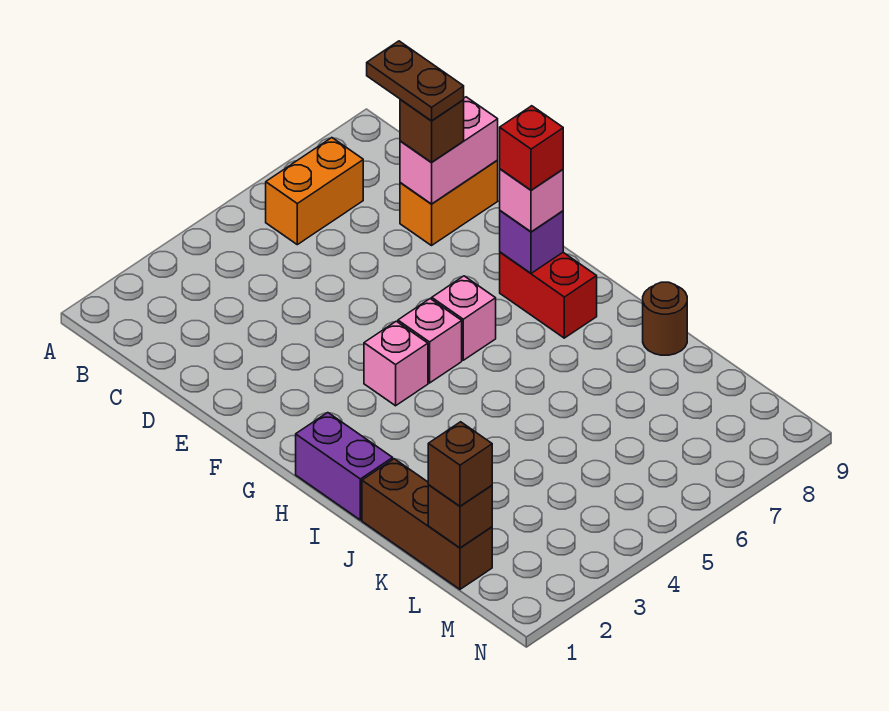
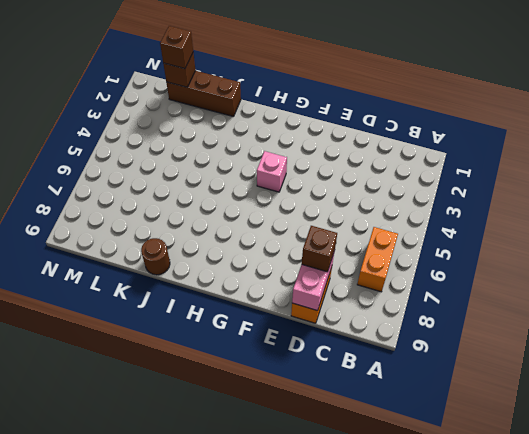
none -> pink brick G5 level 1
none -> pink brick G6 level 1
none -> red brick G8:H8 level 1

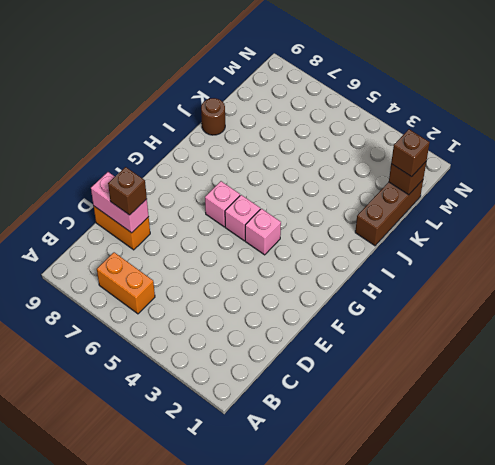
none -> red brick G8:H8 level 1
none -> purple brick H1:I1 level 1
none -> purple brick G8 level 2

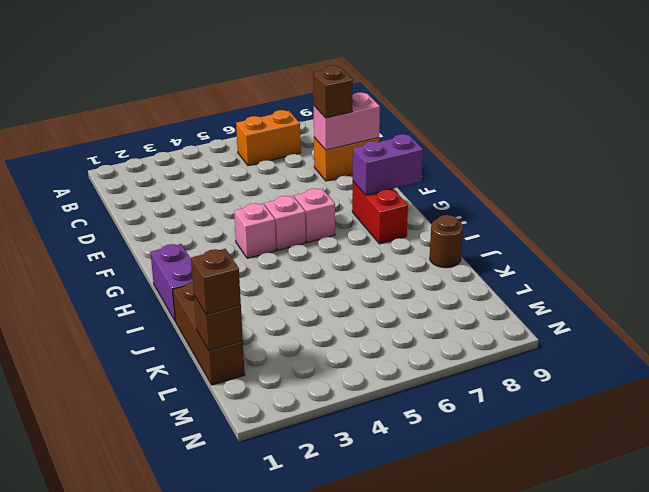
purple brick G8:G9 level 2 -> purple brick G8 level 2
none -> pink brick G8 level 3
none -> brown plate C8:D8 level 4
none -> red brick G8 level 4

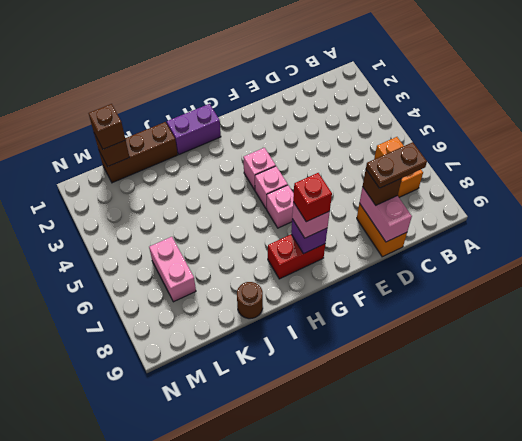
pink brick L6:L7 level 1 -> none

